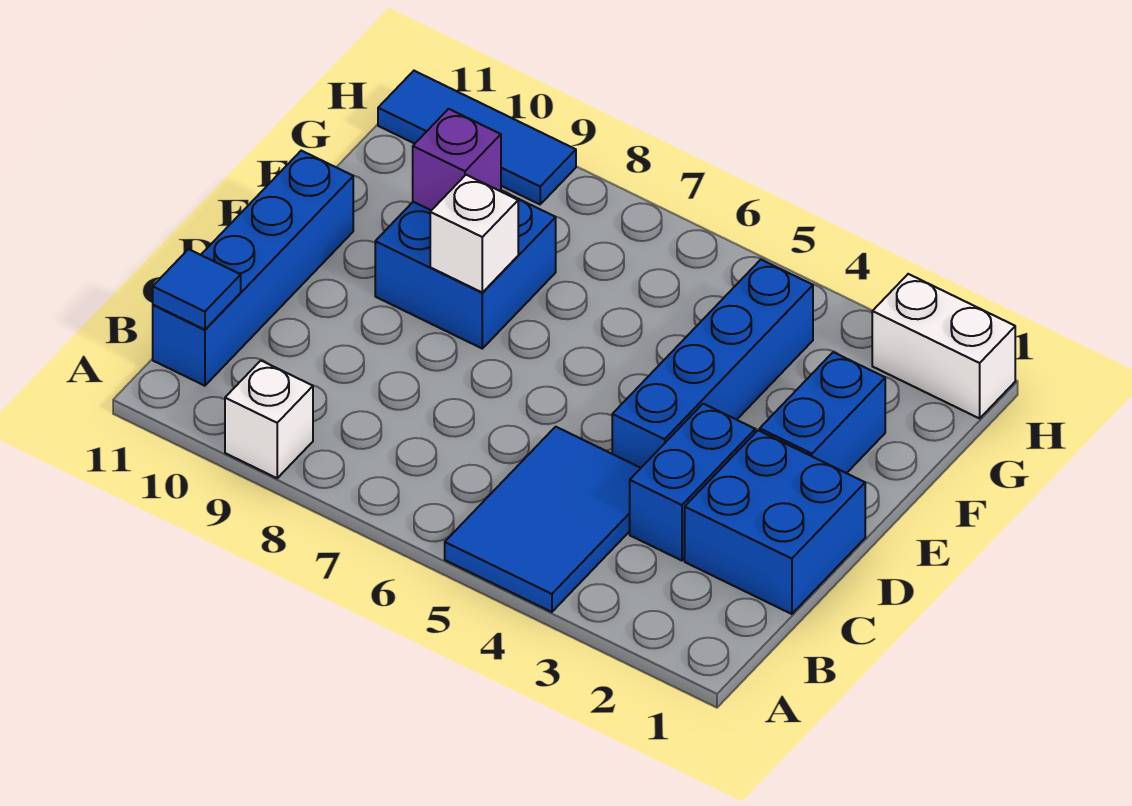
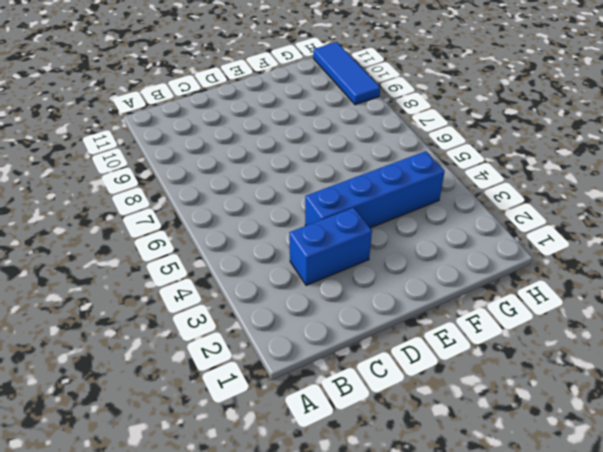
none -> blue tile A4:C5 level 1
none -> white brick A9 level 1
none -> blue brick B11:E11 level 1

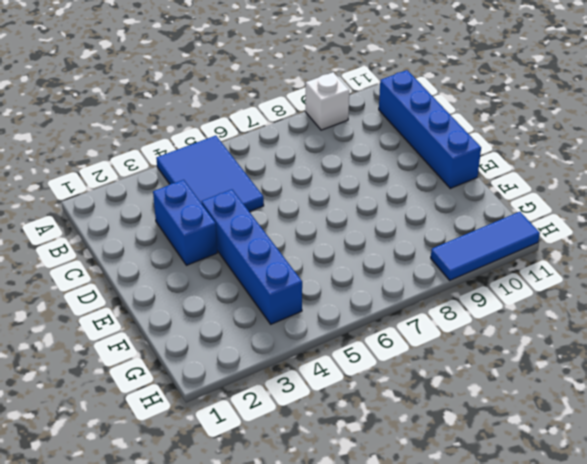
none -> blue brick C1:D2 level 1
none -> blue brick E2:F2 level 1
none -> blue brick E8:F9 level 1

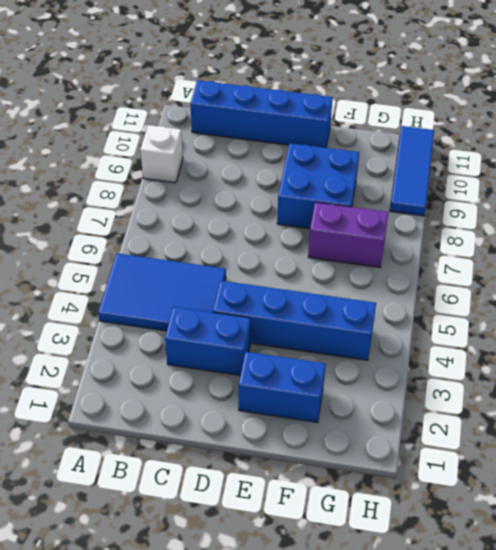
purple brick F7:G7 level 1 -> none
none -> blue brick C1:D2 level 1
none -> white brick H1:H2 level 1
none -> blue tile B11 level 2

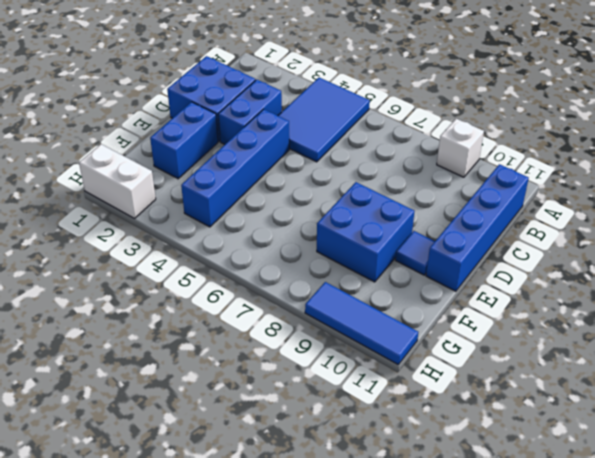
blue tile E10 level 1 -> blue tile B11 level 2
none -> white brick E8 level 2
none -> purple brick F9 level 2

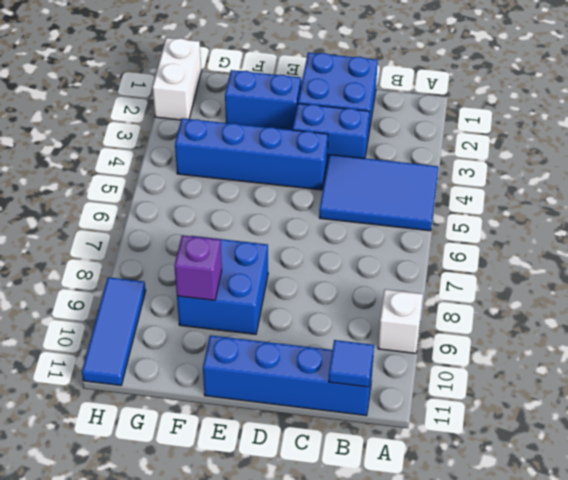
none -> white brick E8 level 2

